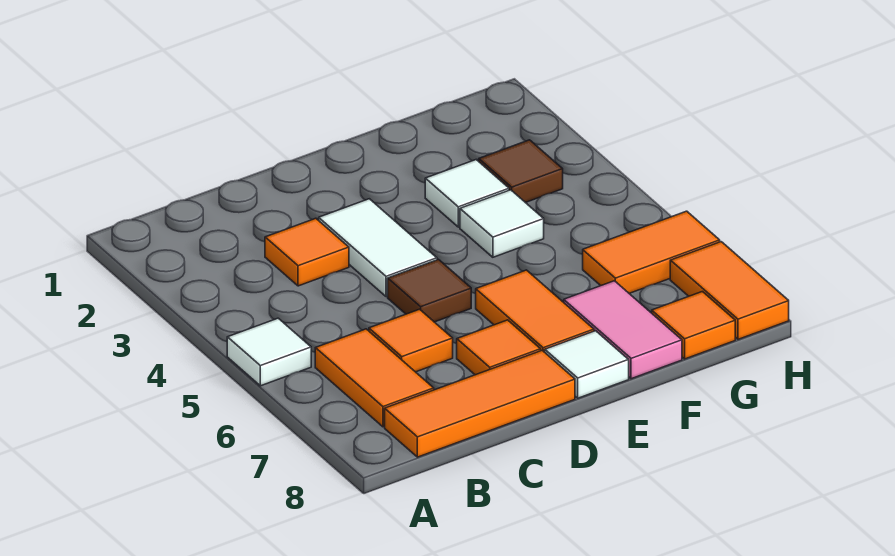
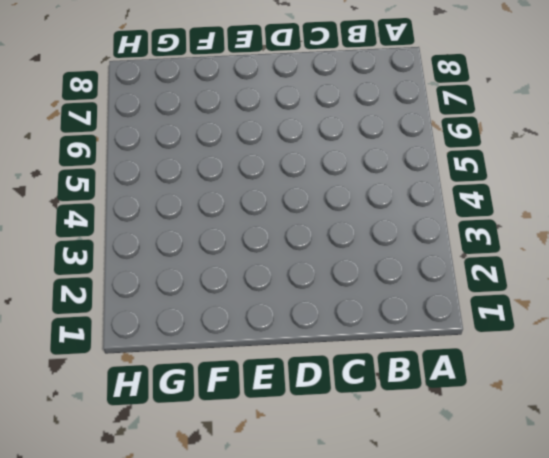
none -> white tile A5 level 1
none -> orange tile B6:B7 level 1
none -> orange tile B8:D8 level 1

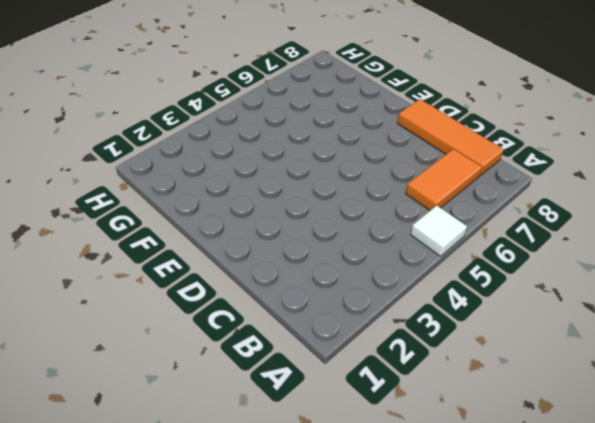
none -> orange tile C3 level 1
none -> orange tile C6 level 1
none -> white tile D3:D4 level 1

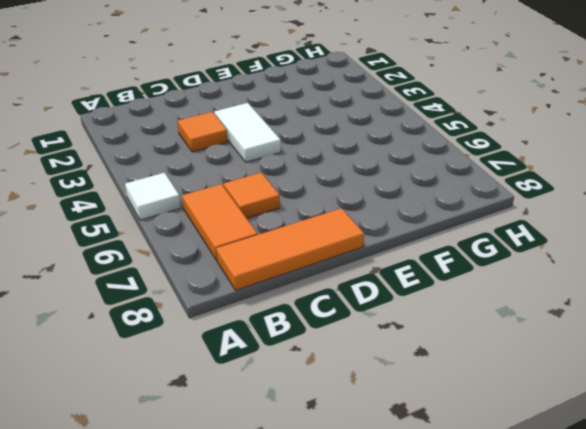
none -> brown tile D5 level 1
none -> orange tile D7 level 1
none -> orange tile E6:E7 level 1

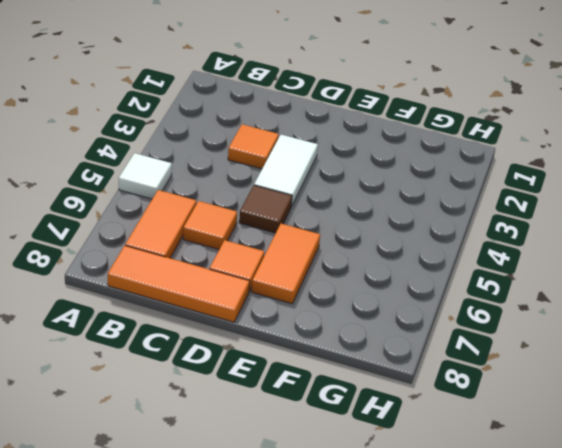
none -> white tile E8 level 1
none -> white tile F3 level 1
none -> white tile F4 level 1

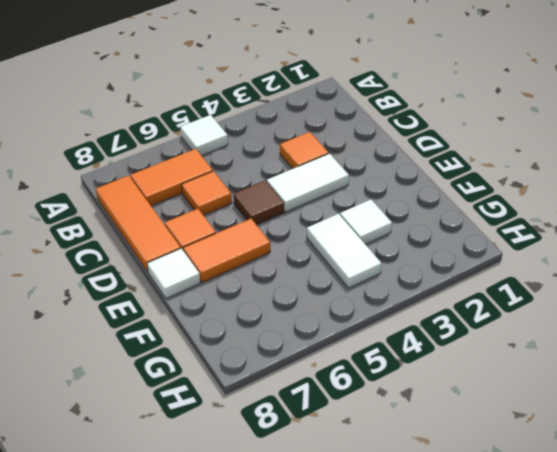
white tile F4:G4 level 1 -> white tile F4 level 1
none -> pink tile F7:F8 level 1
none -> brown tile G3 level 1
none -> orange tile G6:H6 level 1

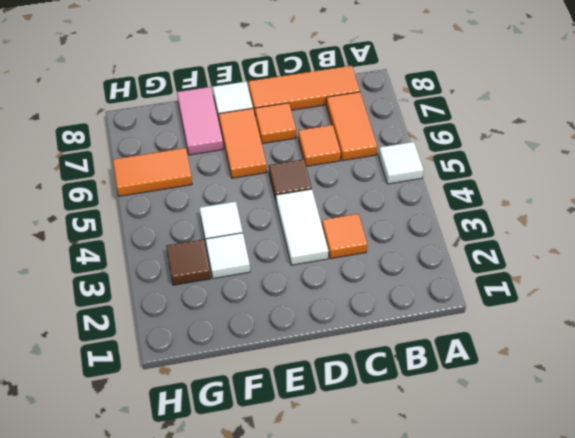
none -> orange tile G8 level 1
none -> orange tile H7:H8 level 1

